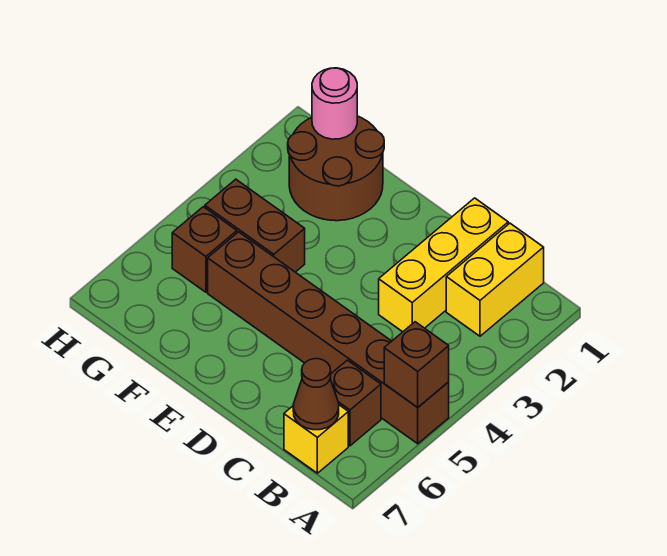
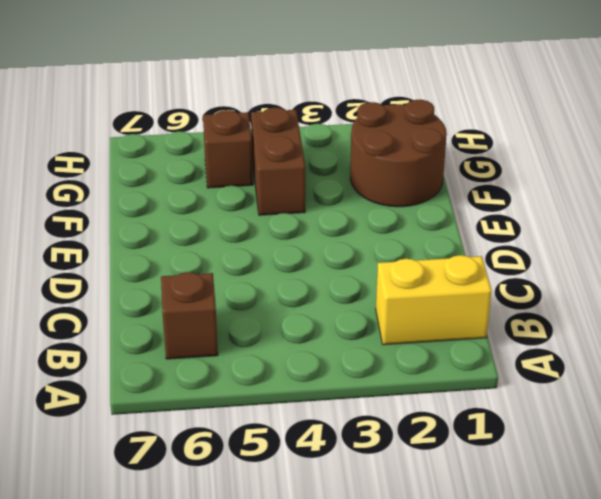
none -> brown brick A5:F5 level 1
none -> yellow brick B7 level 1

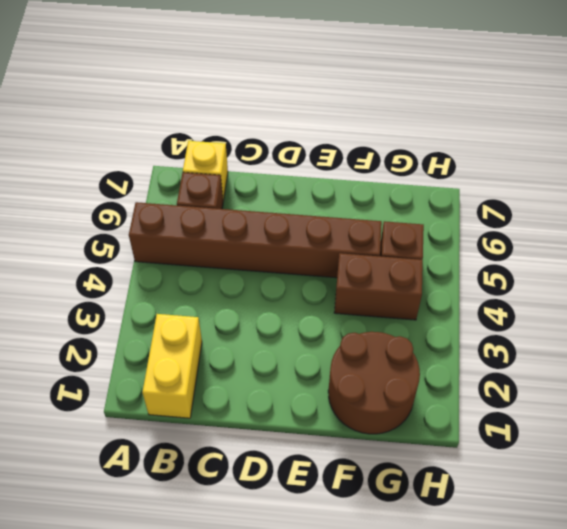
none -> yellow brick C1:C3 level 1
none -> brown brick A5 level 2

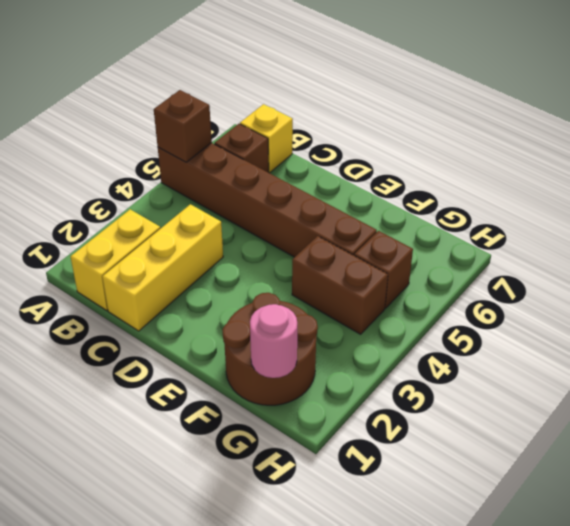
none -> brown cone B7 level 2

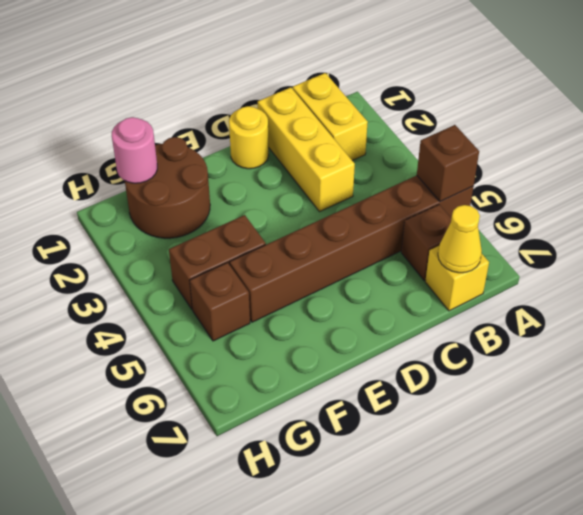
yellow cone B7 level 2 -> brown cone B7 level 2
yellow round brick D1 level 1 -> none

